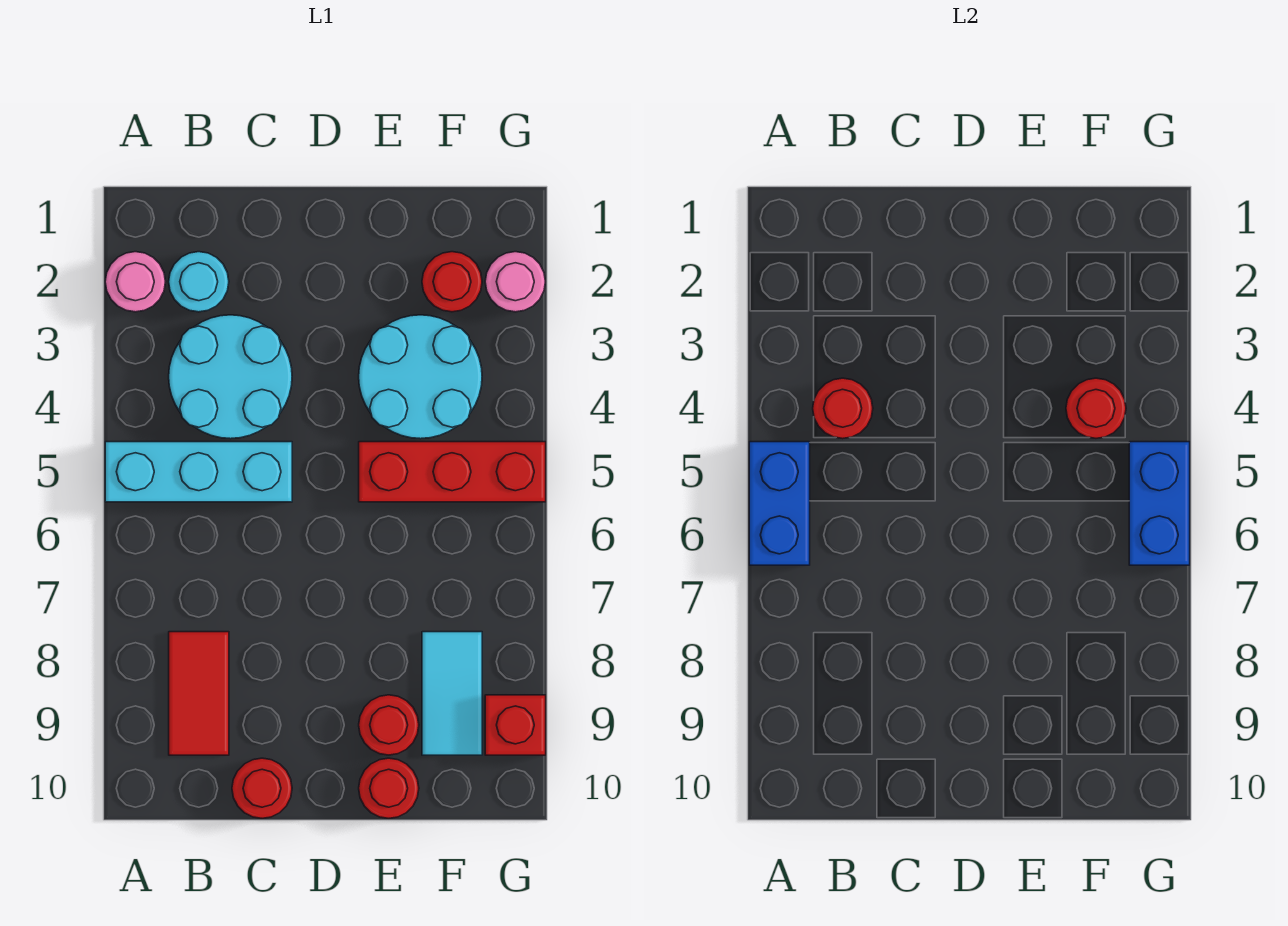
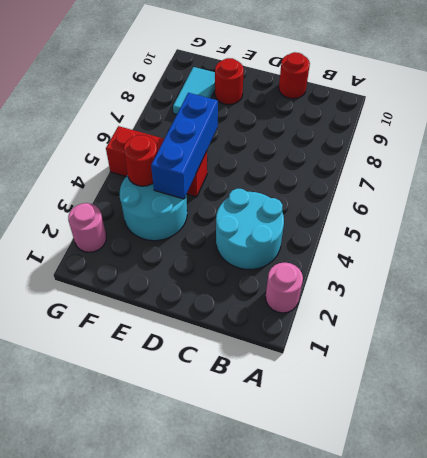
blue brick E4:E6 level 2 -> none
none -> cyan brick A5:C5 level 1
none -> cyan round brick B2 level 1
none -> red tile B8:B9 level 1

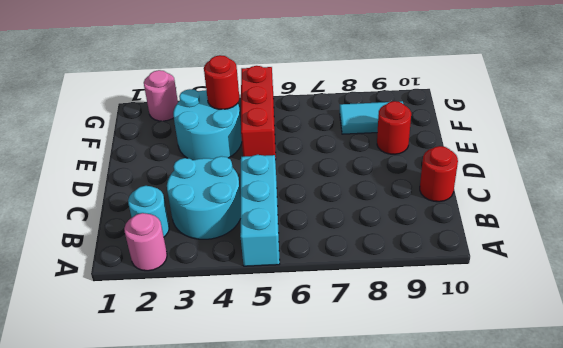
none -> red tile B8:B9 level 1
none -> red round brick E10 level 1
none -> red round brick F2 level 1

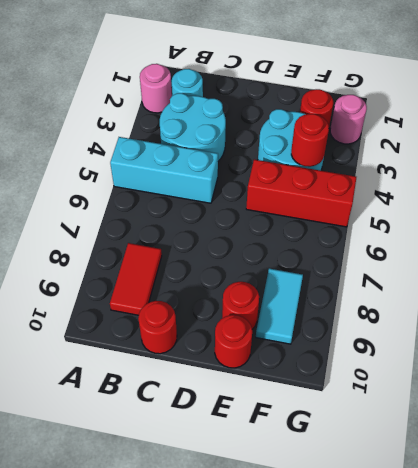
none -> red brick G9 level 1
none -> blue brick A5:A6 level 2
none -> red round brick B4 level 2

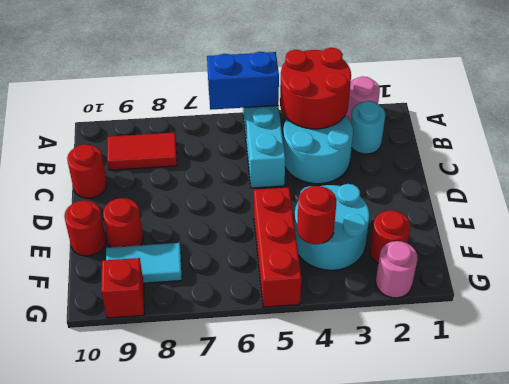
red round brick A3:B4 level 2 -> red round brick B4 level 2
none -> blue brick G5:G6 level 2

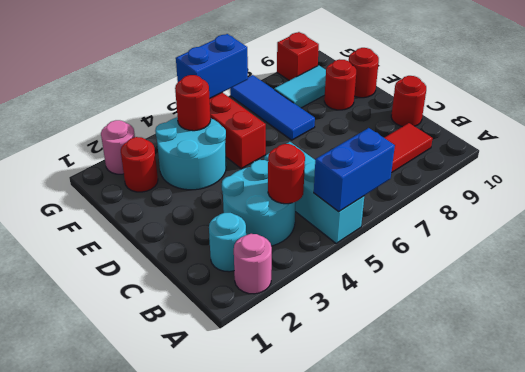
blue tile E7:G7 level 1 -> none

